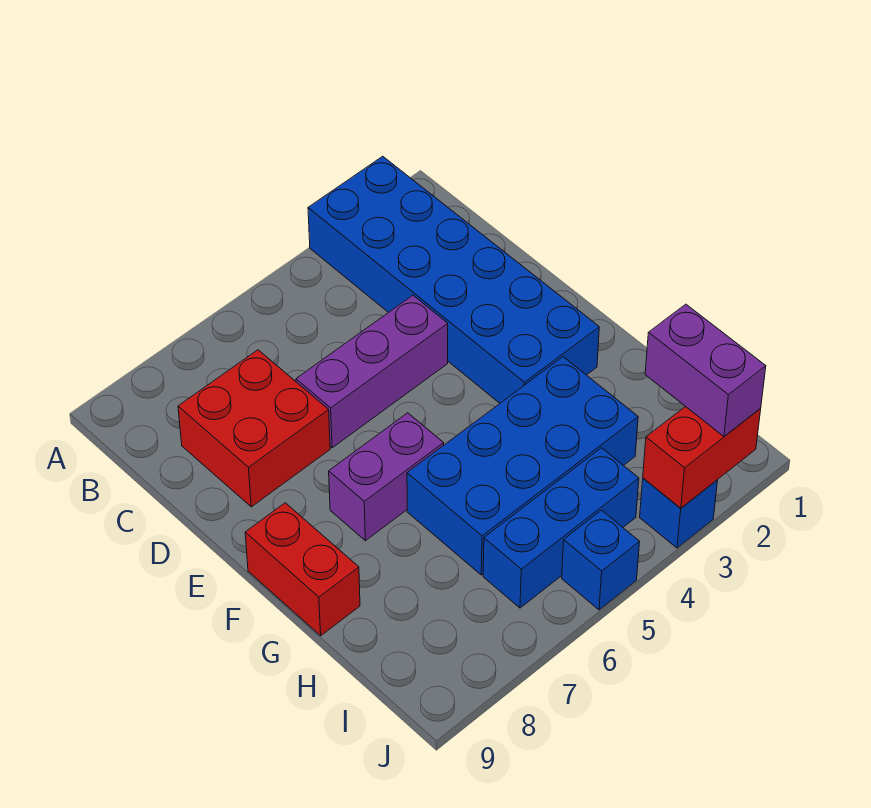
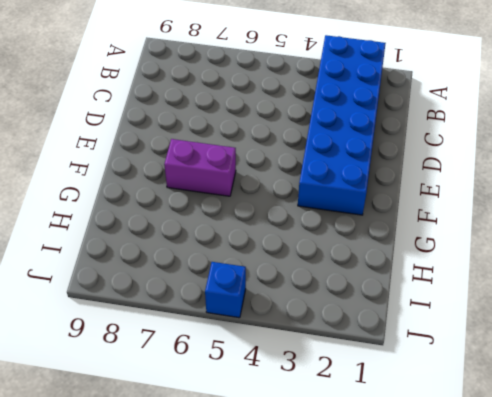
none -> red brick C7:D8 level 1
none -> purple brick D4:D6 level 1

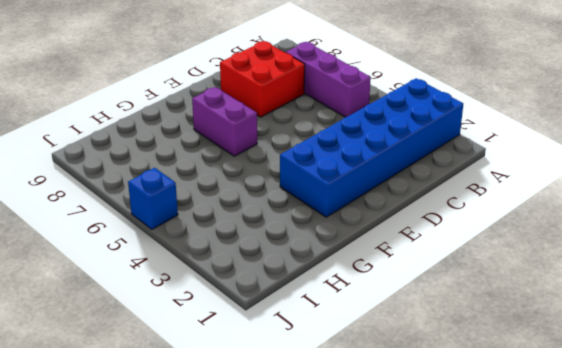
purple brick B5:B7 level 1 -> purple brick D4:D6 level 1
none -> red brick F9:G9 level 1
none -> blue brick G3:H6 level 1

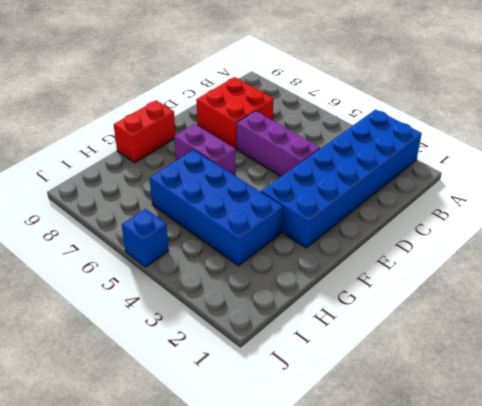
none -> blue brick I4:I6 level 1
none -> blue brick J3 level 1

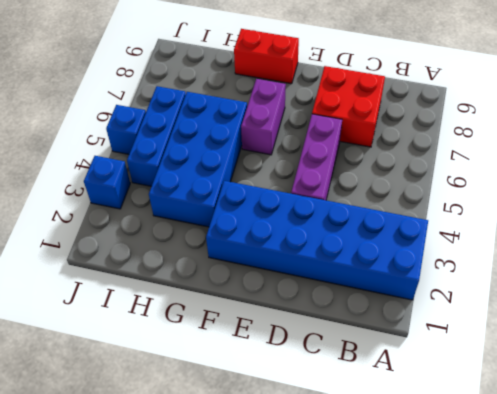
none -> red brick J2:J3 level 2
none -> purple brick I2:J2 level 3

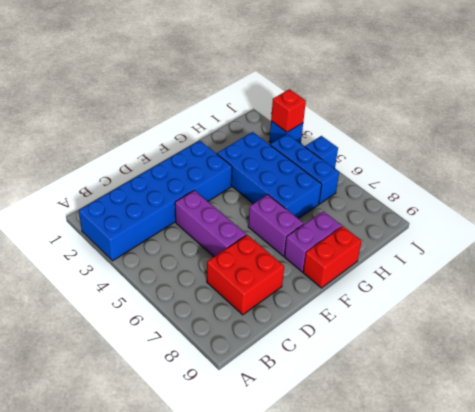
purple brick F8:G8 level 1 -> purple brick I2:J2 level 3
red brick J3 level 2 -> red brick J2:J3 level 2

